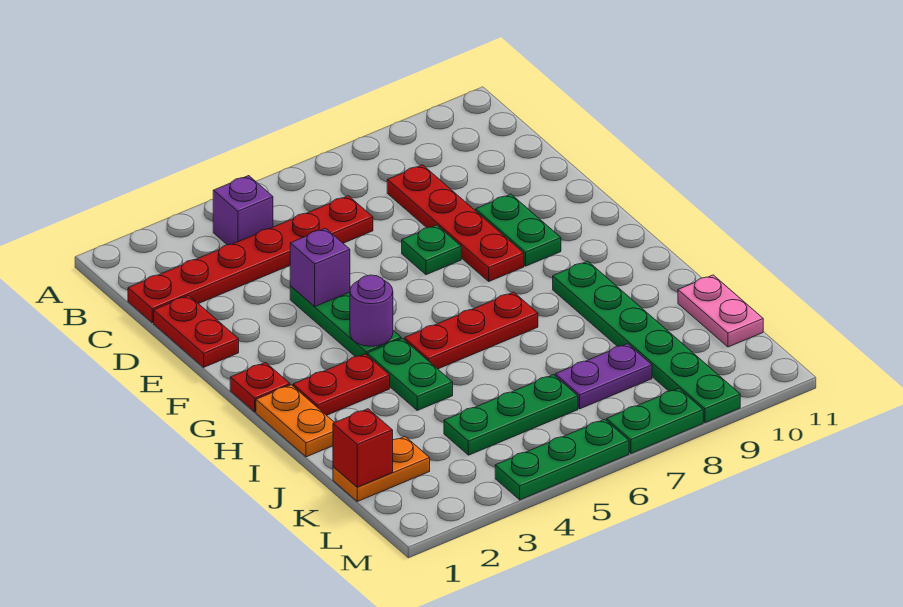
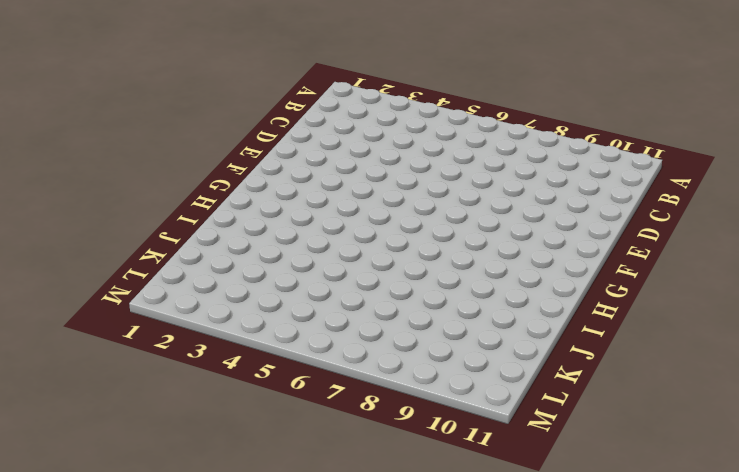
none -> purple brick B4 level 1
none -> red plate C1:C6 level 1
none -> red plate C8:F8 level 1

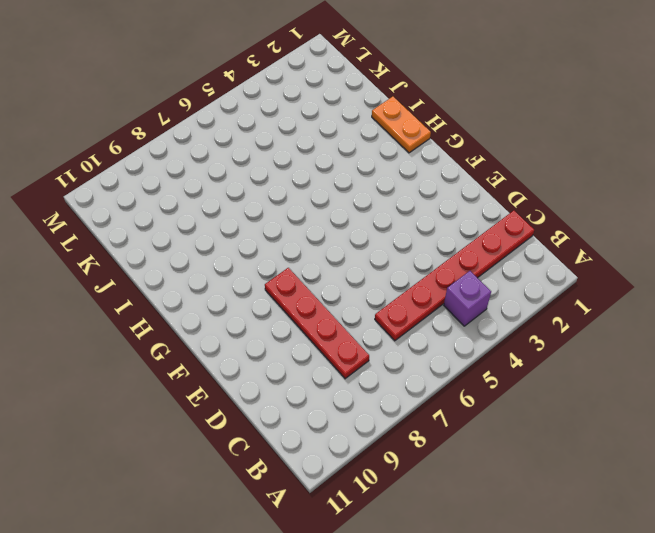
none -> red plate D1:E1 level 1
none -> green plate E4:G4 level 1
none -> green plate E7 level 1

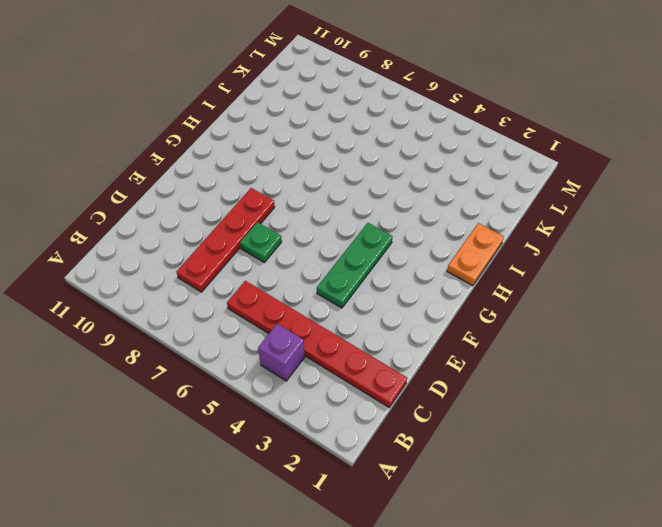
none -> red plate D1:E1 level 1
none -> green plate E9:F9 level 1
none -> red plate G1 level 1

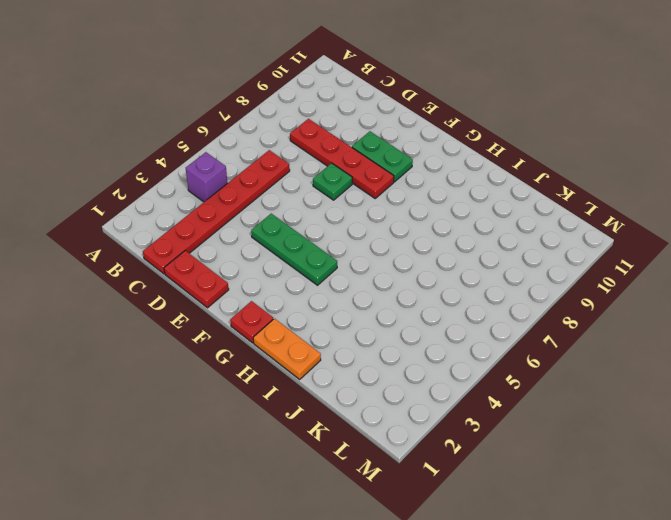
none -> red plate H2:H3 level 1
none -> green plate H4:I4 level 1
none -> red plate H5:H7 level 1

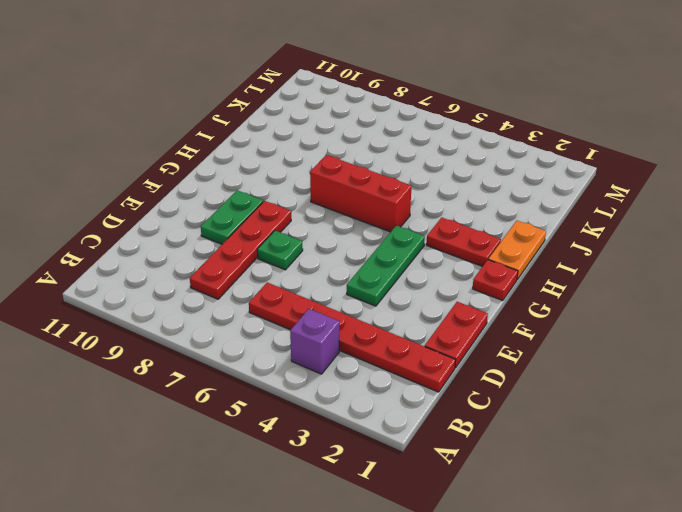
red brick H5:H7 level 1 -> red plate H5:H7 level 1
none -> green plate H4:I4 level 1
none -> green plate H9:M9 level 1
none -> pink plate J11:K11 level 1

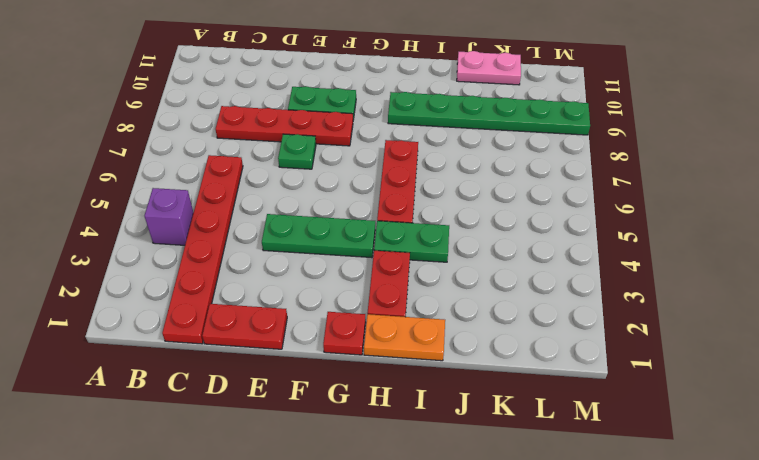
none -> orange plate K1:K2 level 1
none -> green plate K4:K6 level 1
none -> purple plate K7:K8 level 1

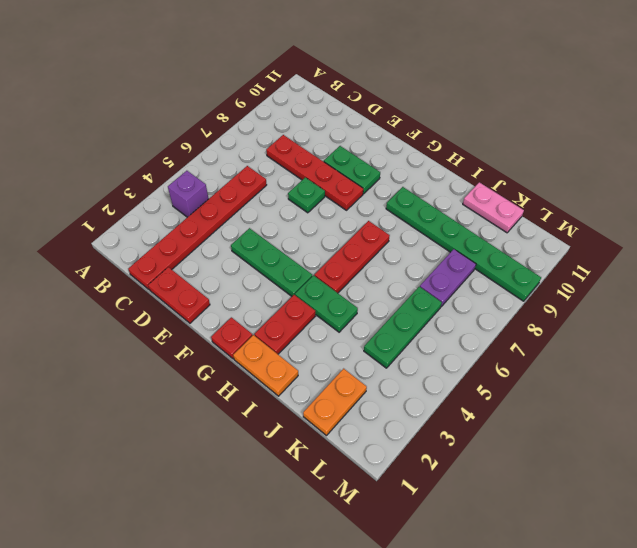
none -> green plate M4:M6 level 1
none -> green plate M7:M8 level 1
none -> purple brick E4 level 2

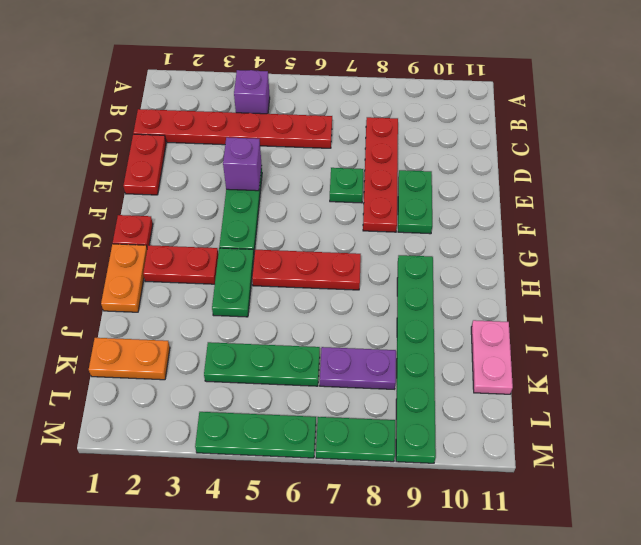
none -> purple round brick G4 level 2
none -> red brick K1 level 2

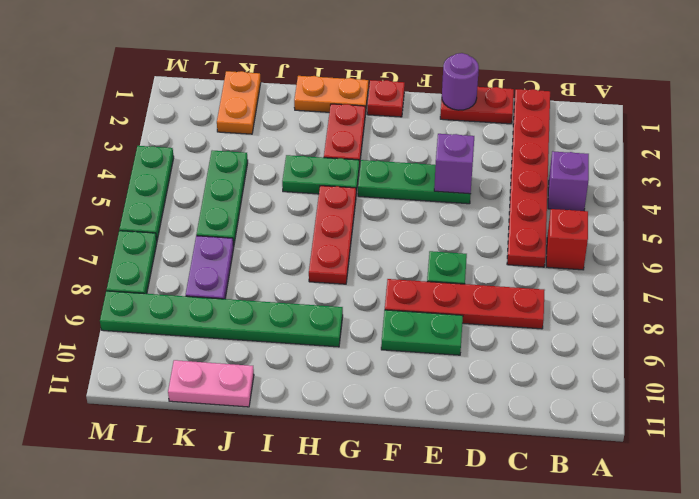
red brick B6 level 1 -> red brick K1 level 2
purple round brick E1 level 2 -> purple round brick G4 level 2

